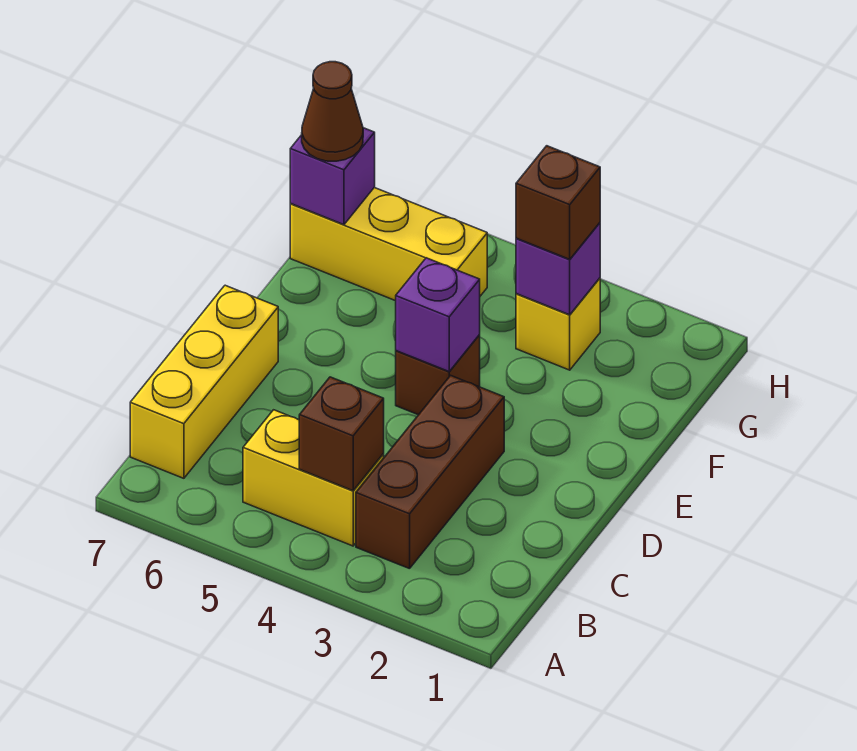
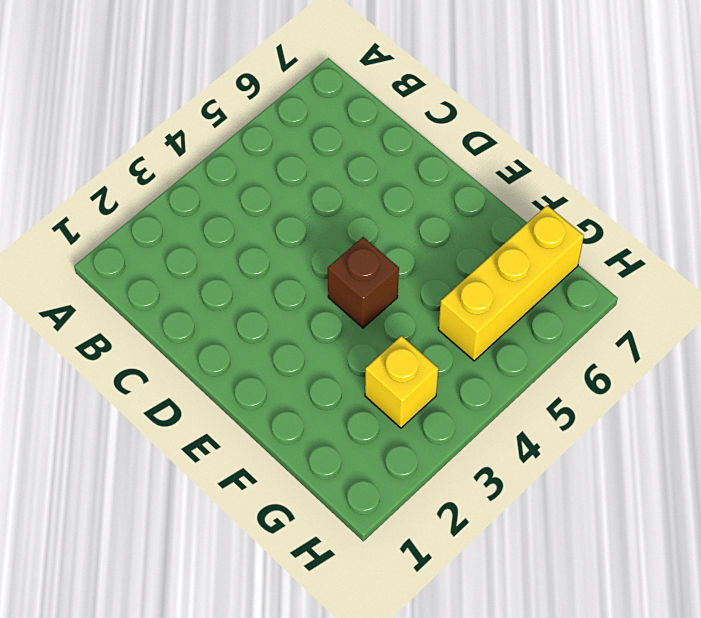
none -> brown brick B3:D3 level 1
none -> yellow brick B4:B5 level 1
none -> yellow brick B7:D7 level 1

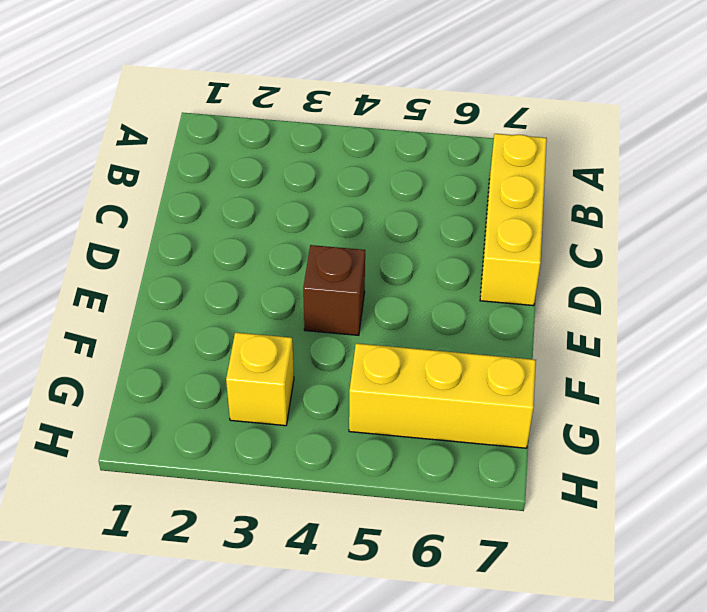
none -> brown brick B3:D3 level 1
none -> yellow brick B4:B5 level 1
none -> brown brick B4 level 2

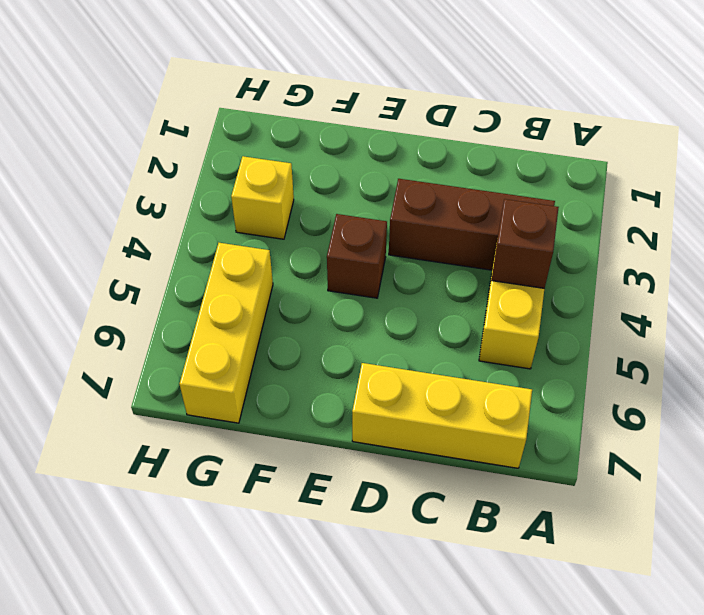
none -> purple brick E4 level 2
none -> purple brick G3 level 2
none -> purple brick G7 level 2

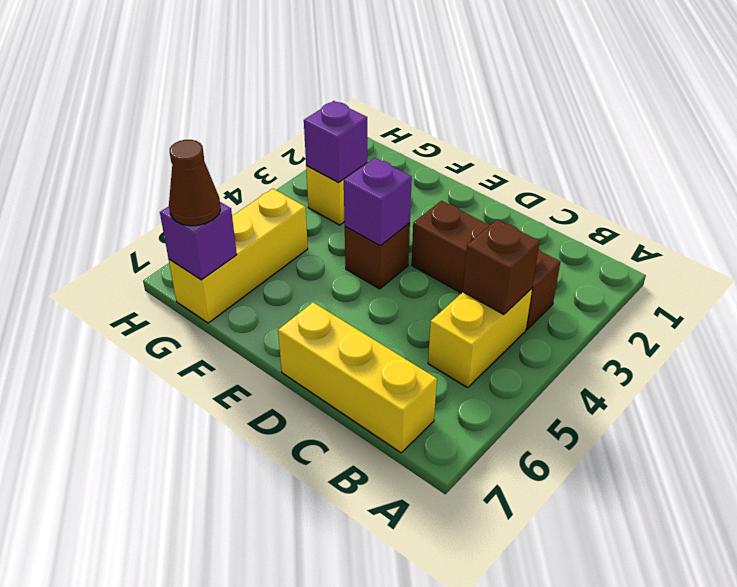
none -> brown brick G3 level 3

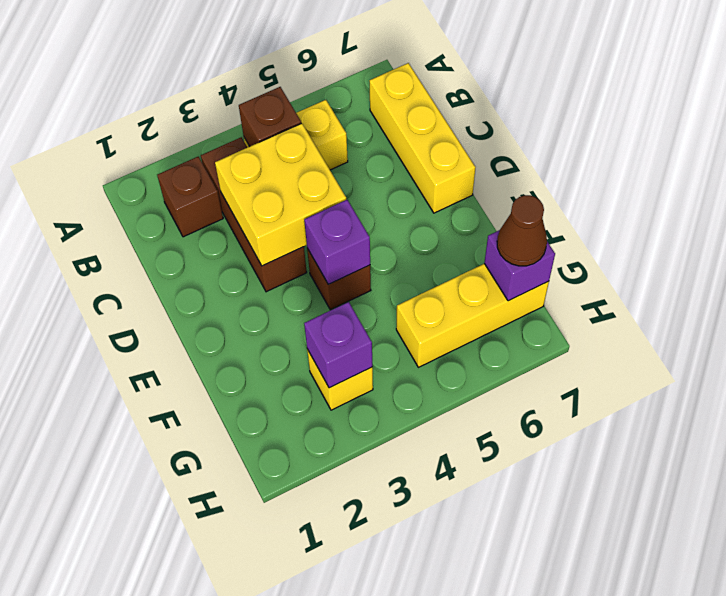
brown brick B2 level 1 -> brown brick G3 level 3
yellow brick C3:D4 level 2 -> none

